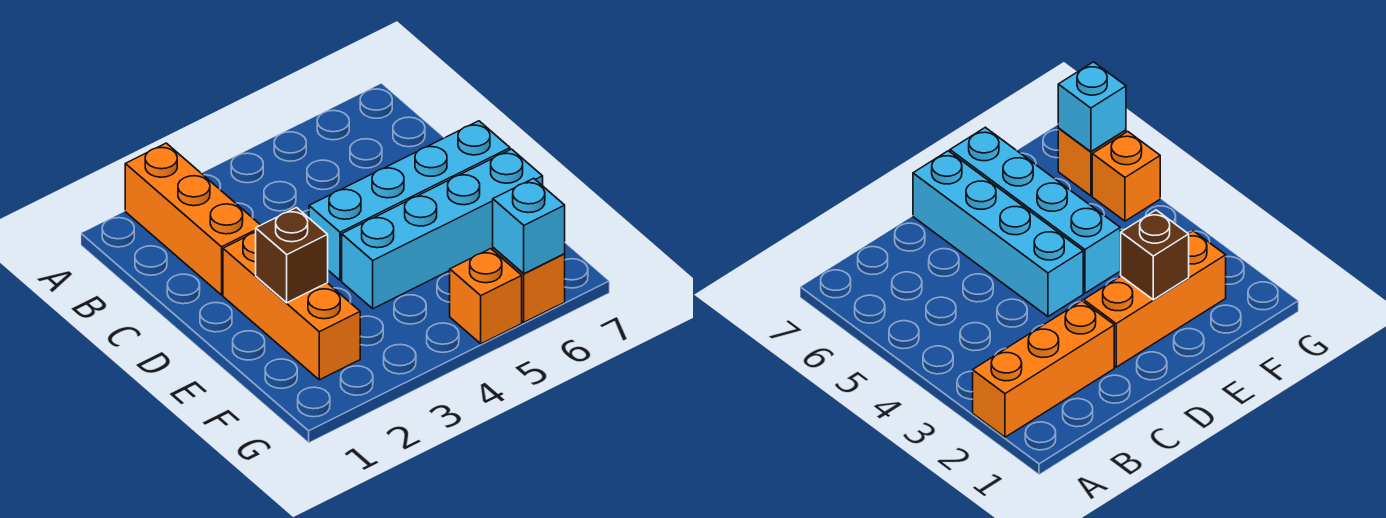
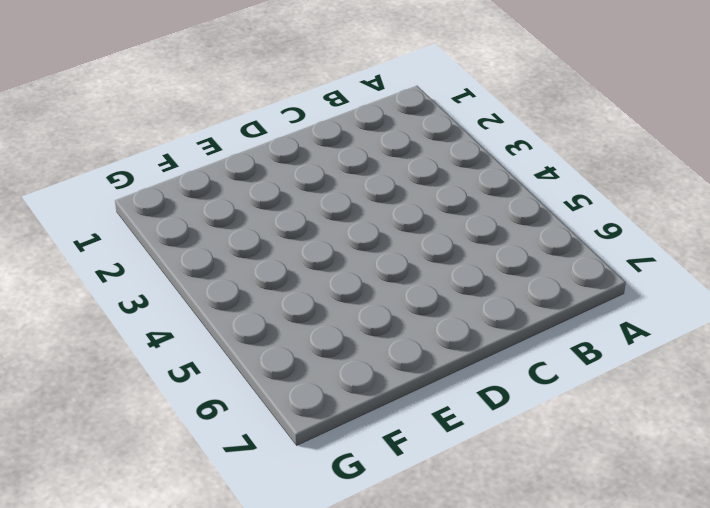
none -> orange brick A2:C2 level 1
none -> orange brick D2:F2 level 1

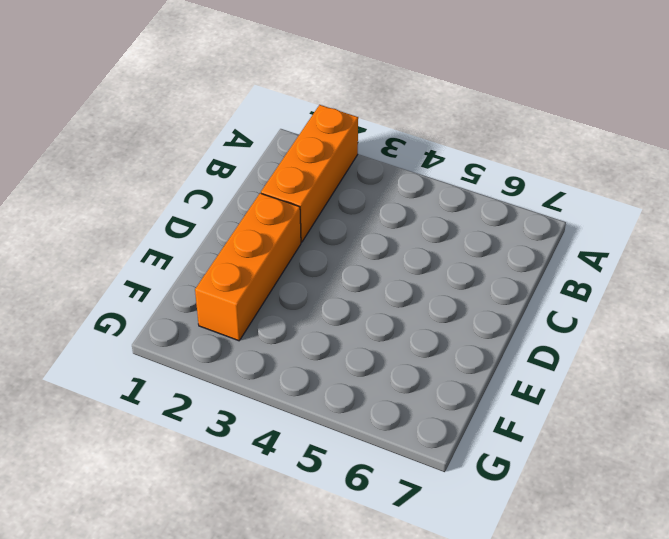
none -> cyan brick D4:D7 level 1
none -> cyan brick E4:E7 level 1

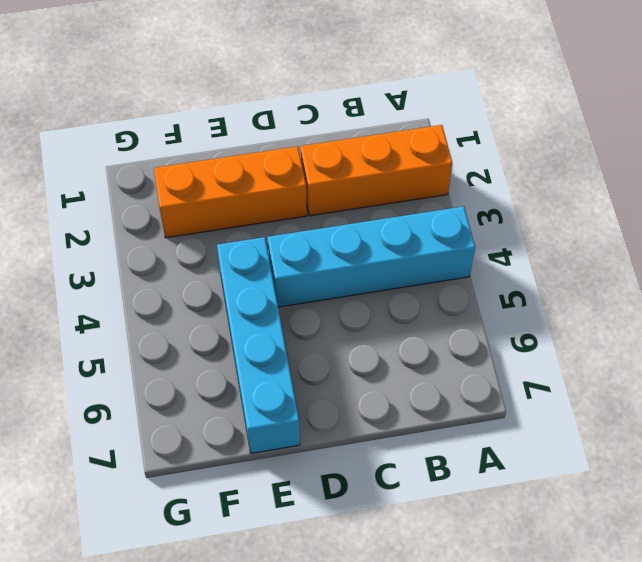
cyan brick A4:D4 level 1 -> cyan brick D4:D7 level 1
none -> orange brick G5 level 1
none -> orange brick G6 level 1

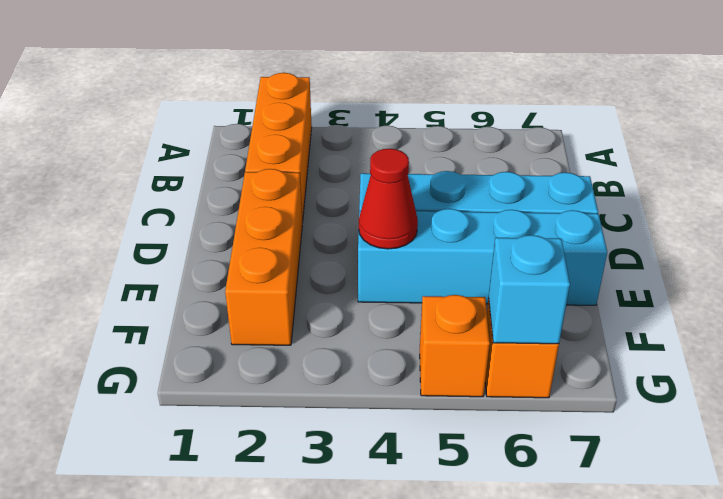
red cone E4 level 2 -> none
none -> brown brick E2 level 2

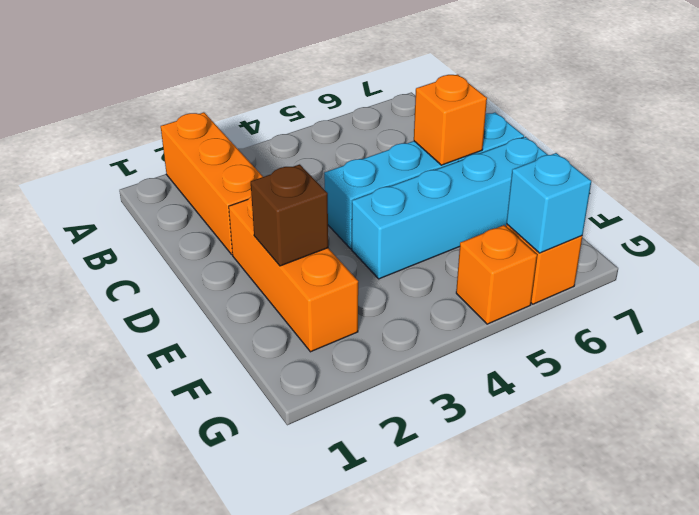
orange brick D6 level 2 -> none

